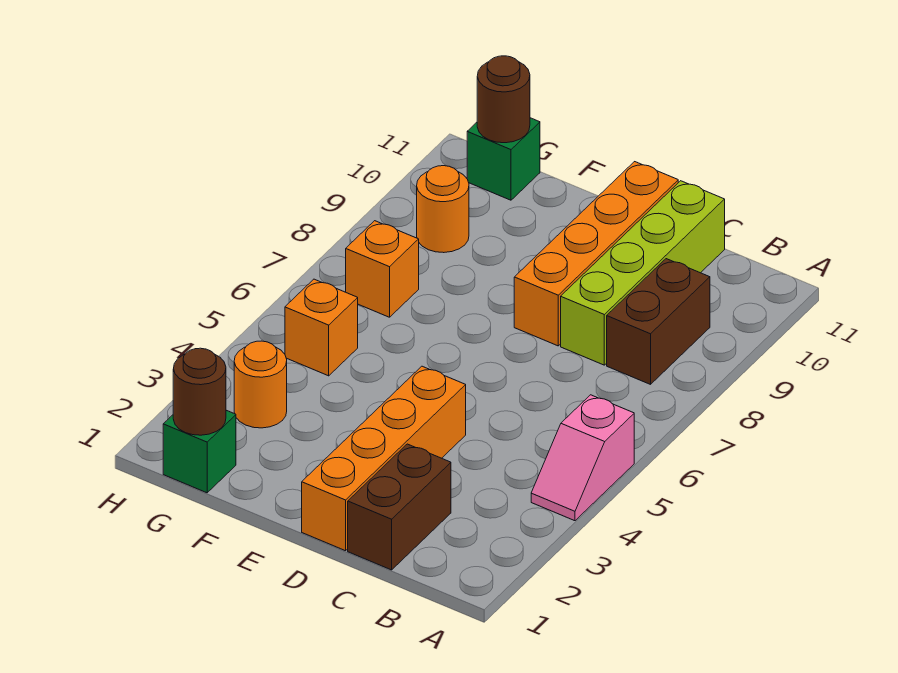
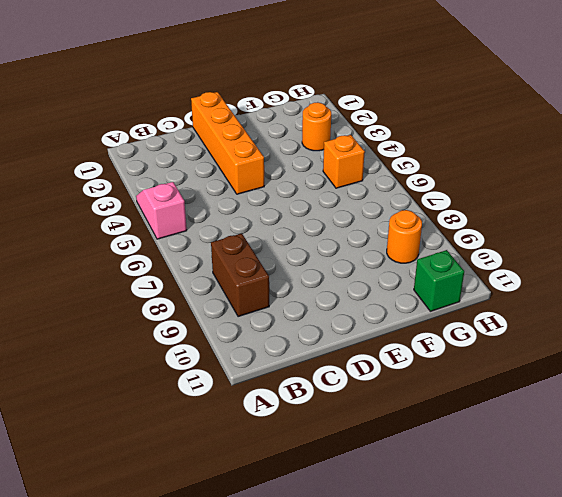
none -> brown brick C1:C2 level 1
none -> lime brick C8:C11 level 1
none -> orange brick D8:D11 level 1

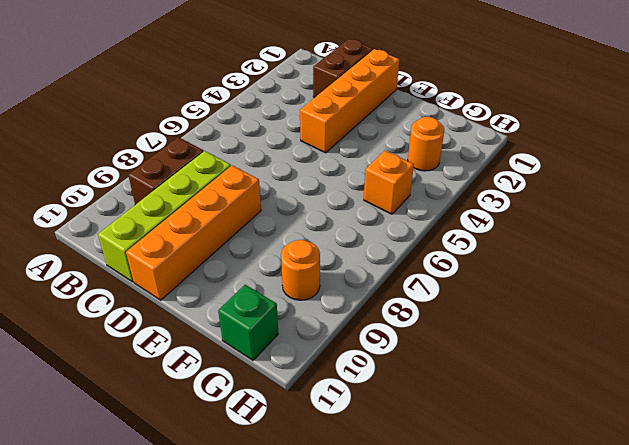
none -> pink slope A4:A5 level 1 top 5
none -> green brick G1 level 1
none -> orange brick G7 level 1

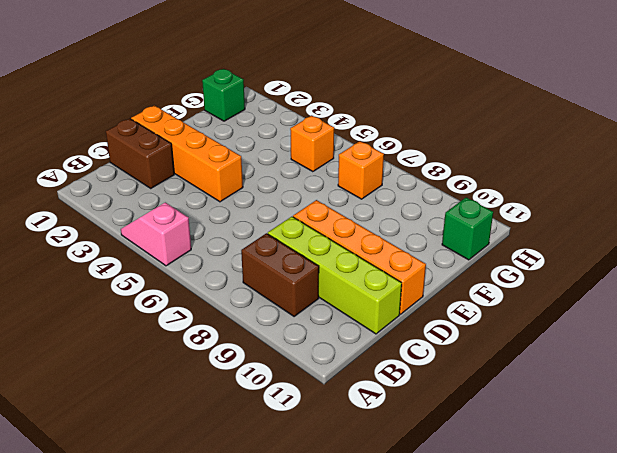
none -> orange round brick G3 level 1
none -> orange round brick G9 level 1
none -> brown round brick G1 level 2

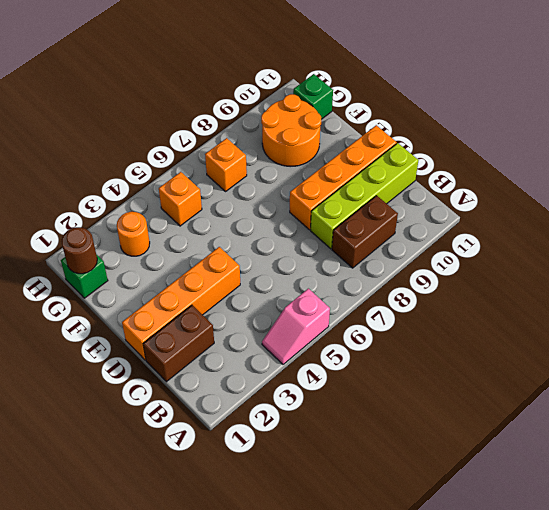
orange round brick F9:G10 level 1 -> orange round brick G9 level 1
none -> brown round brick G11 level 2

